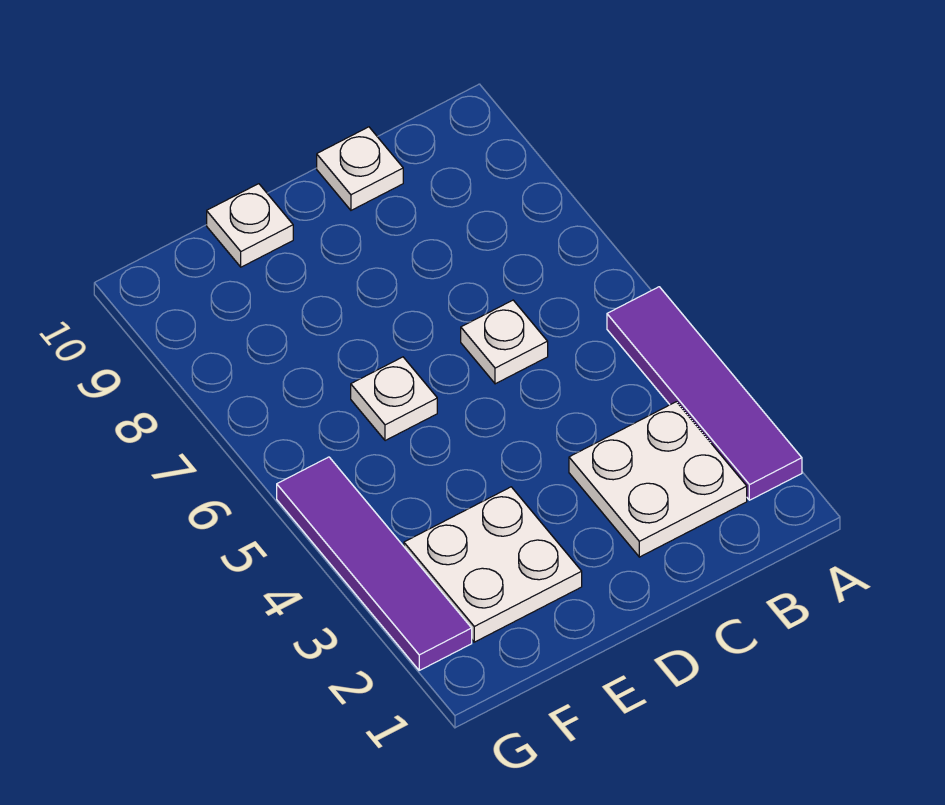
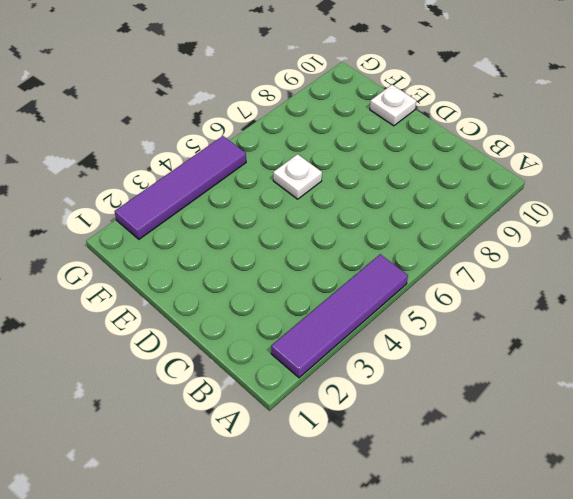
none -> white plate B2:C3 level 1
none -> white plate C6 level 1

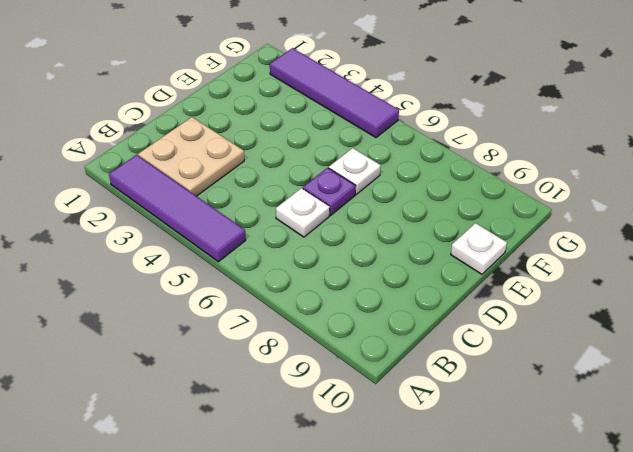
tan plate B2:C3 level 1 -> white plate B2:C3 level 1
purple plate D6 level 1 -> none
none -> white plate C10 level 1
none -> white plate E2:F3 level 1

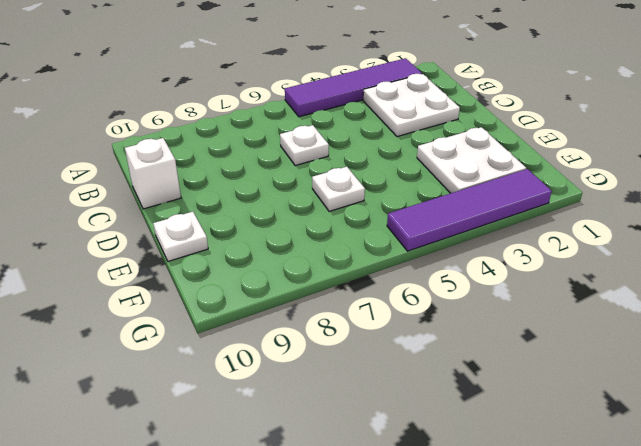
white brick C10 level 1 -> white plate C10 level 1

